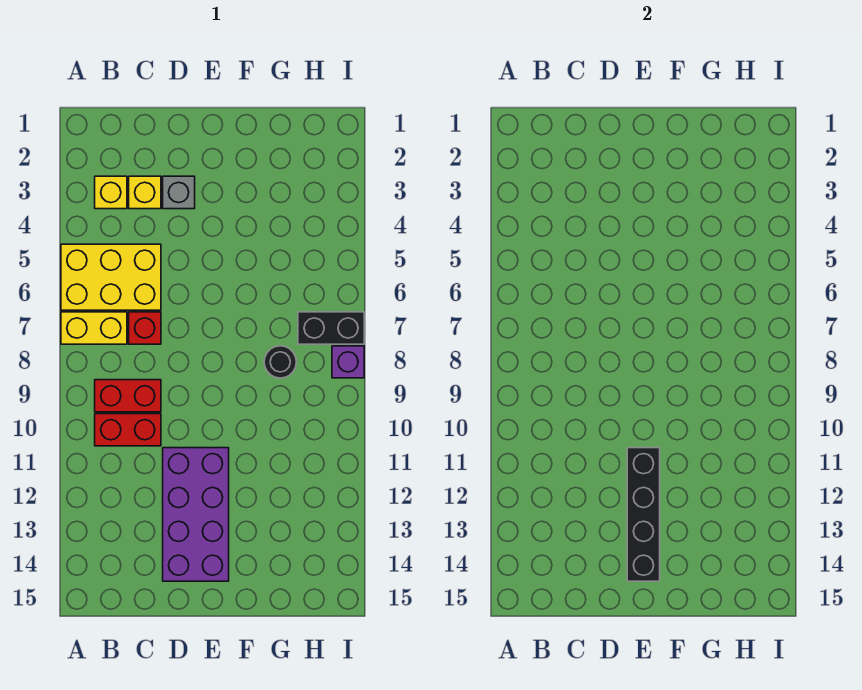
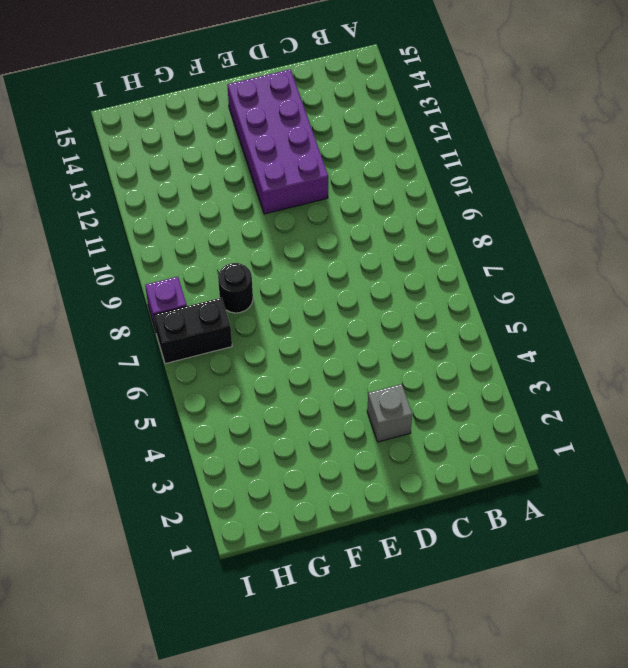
none -> yellow brick A5:C6 level 1
none -> yellow brick A7:B7 level 1
none -> yellow brick B3 level 1

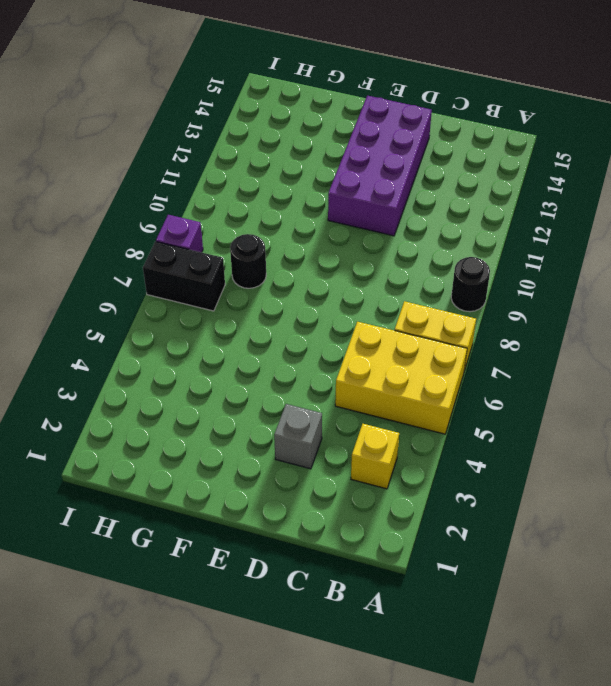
black round brick A9 level 1 -> none
none -> red brick B9:C9 level 1
none -> red brick B10:C10 level 1
none -> yellow brick C3 level 1

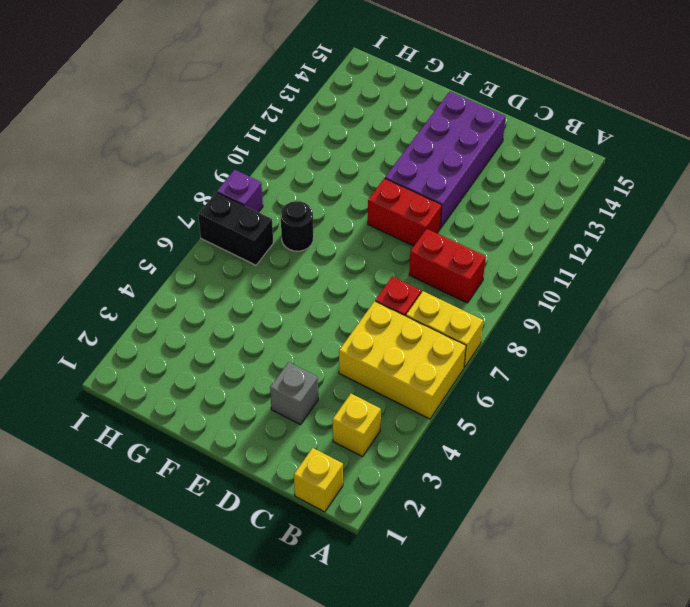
yellow brick B1 level 1 -> yellow brick C3 level 1
red brick D10:E10 level 1 -> red brick B10:C10 level 1
none -> black brick E11:E14 level 2

